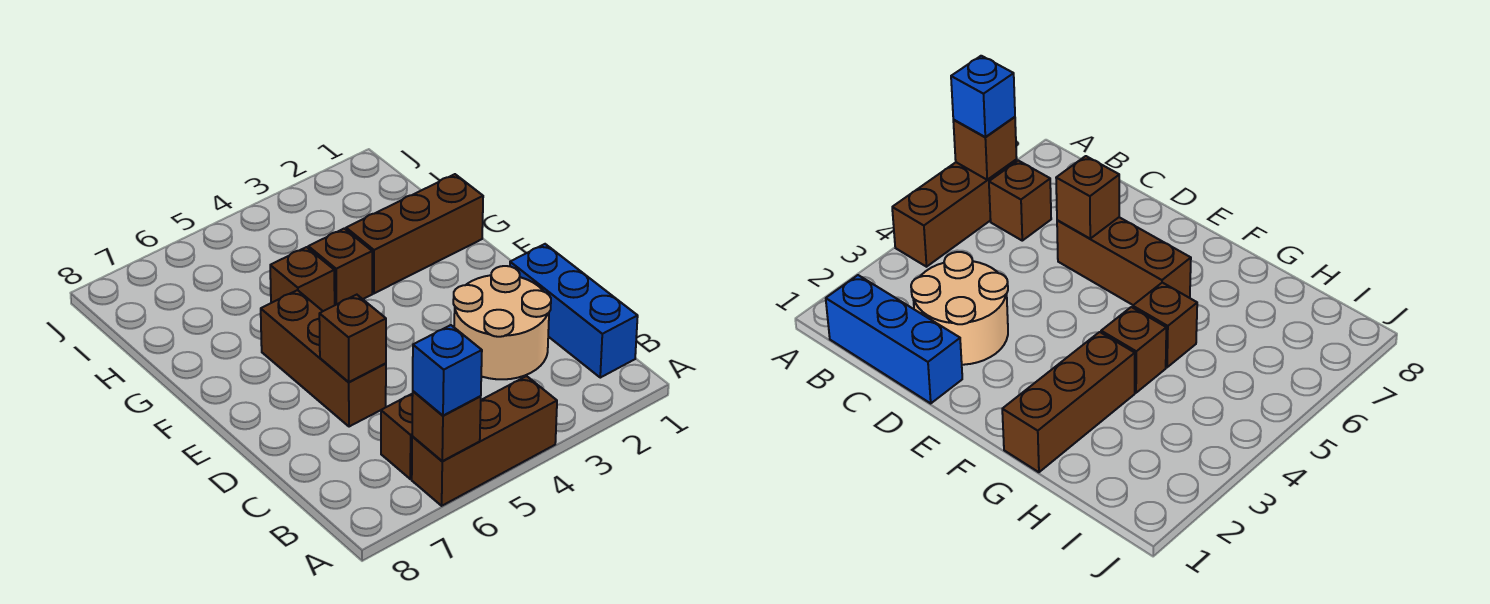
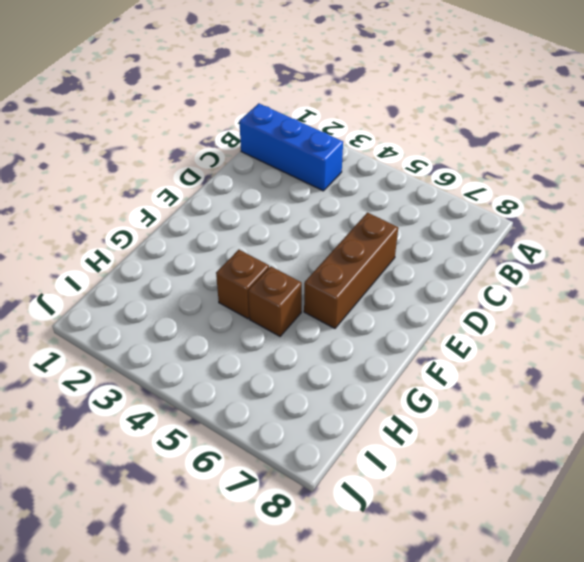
blue brick B1:B3 level 1 -> blue brick B1:D1 level 1
none -> brown brick A4:A6 level 1
none -> brown brick B6 level 1

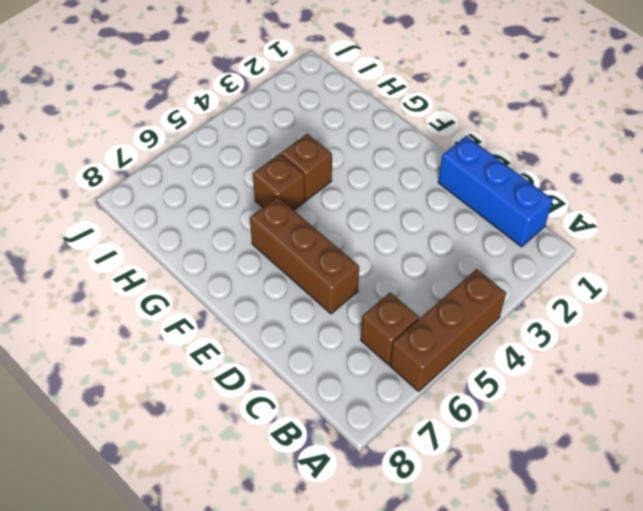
none -> tan round brick C2:D3 level 1
none -> brown brick G1:G3 level 1

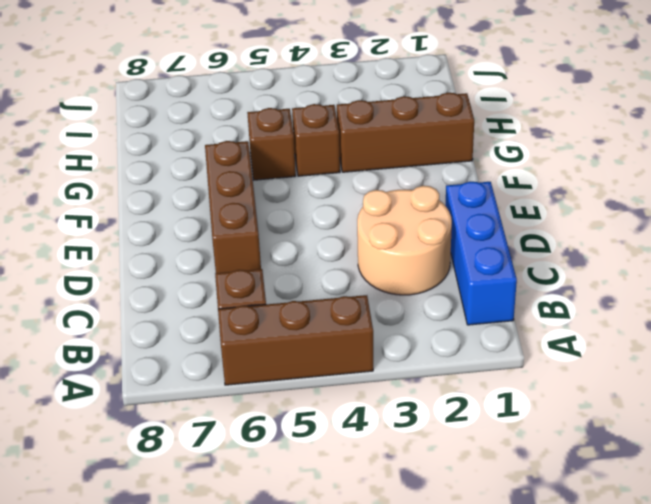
none -> brown brick A6 level 2
none -> brown brick D6 level 2

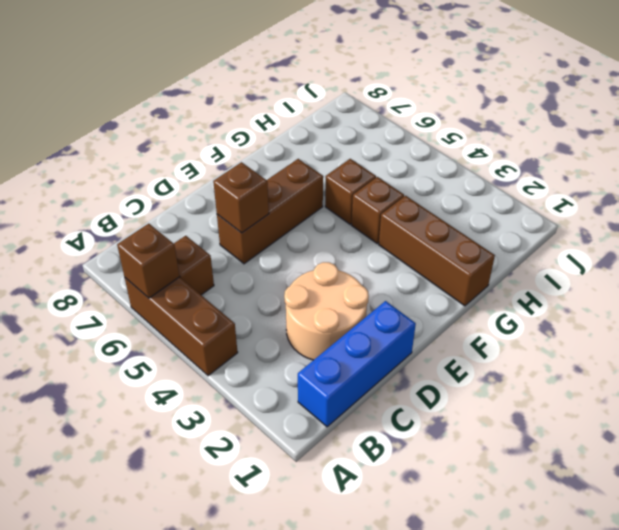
none -> blue brick A6 level 3

